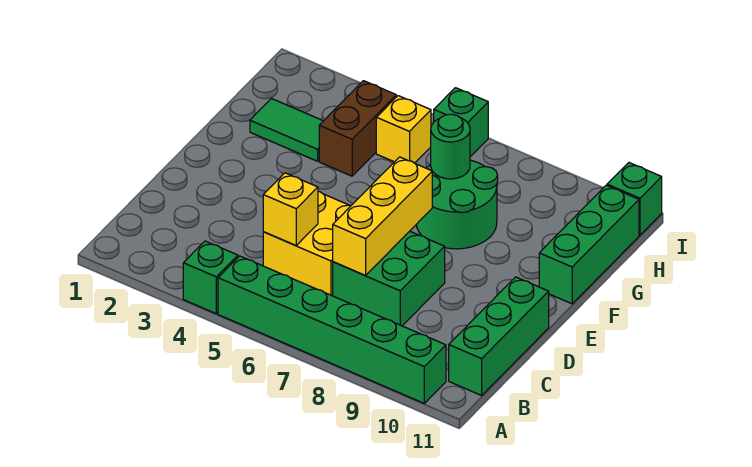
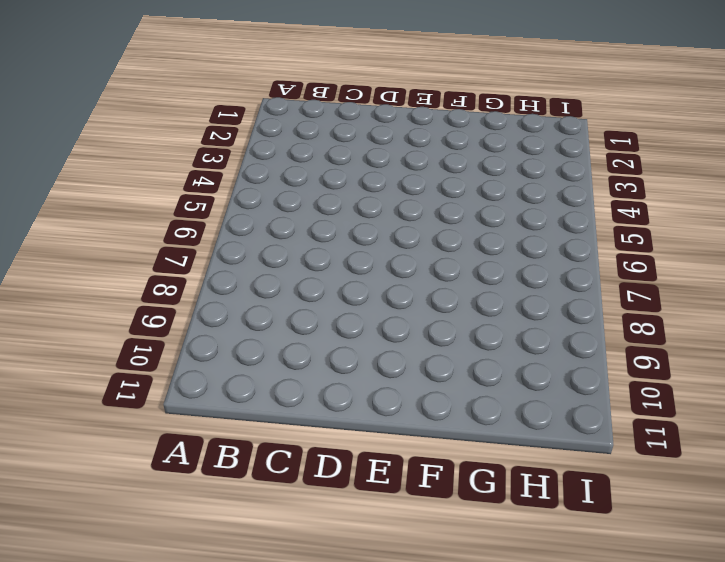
none -> green brick A4 level 1
none -> green brick A5:A10 level 1
none -> green brick B11:D11 level 1

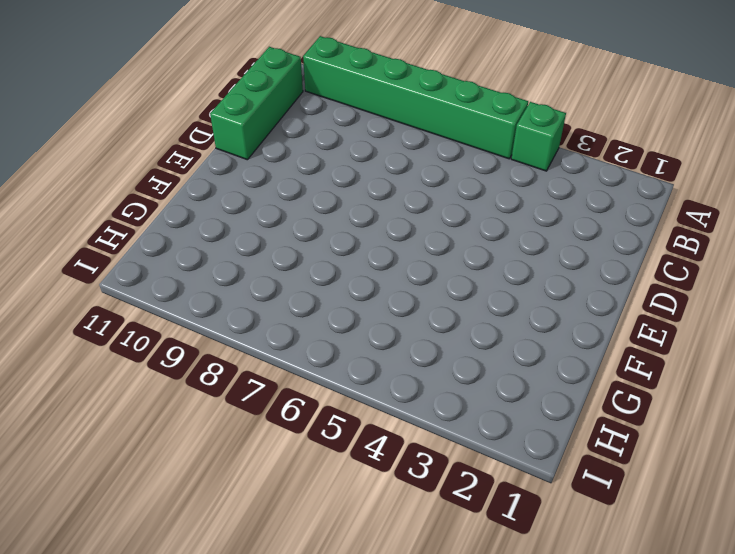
none -> yellow brick C5:D6 level 1
none -> green brick C7:D8 level 1
none -> green round brick F7:G8 level 1

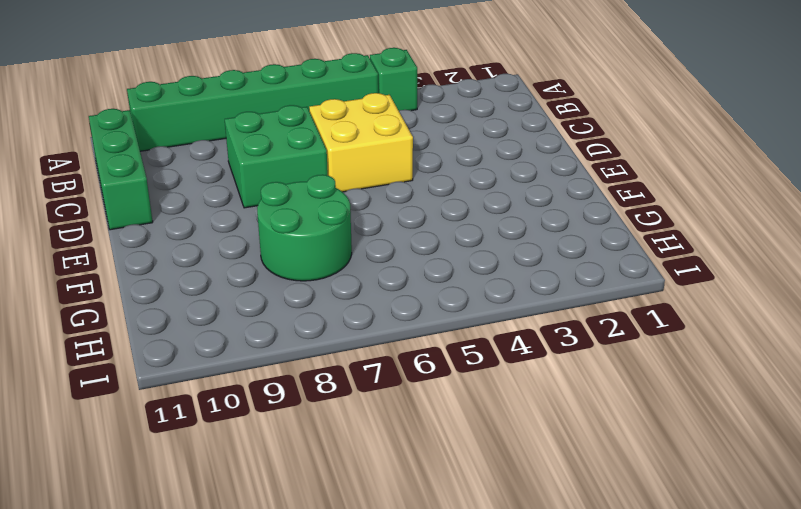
none -> green brick F11:H11 level 1
none -> green tile G2:G3 level 1
none -> brown brick G4:H4 level 1

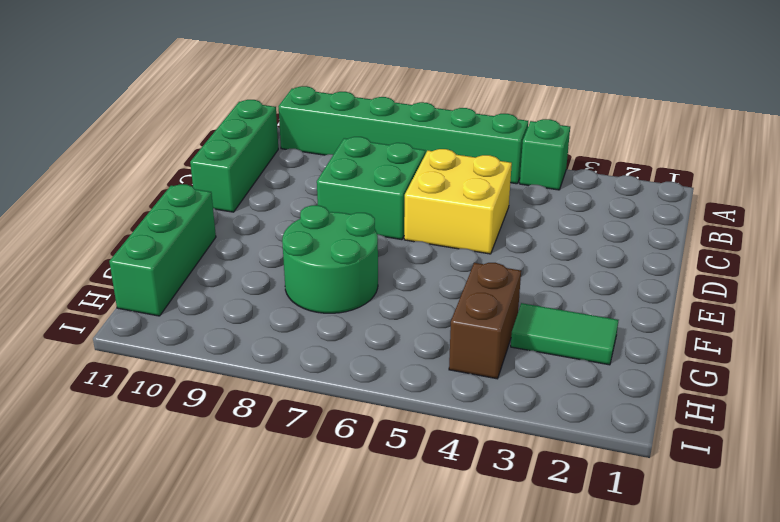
none -> yellow brick H5 level 1
none -> green brick I6 level 1
none -> green brick I11 level 1

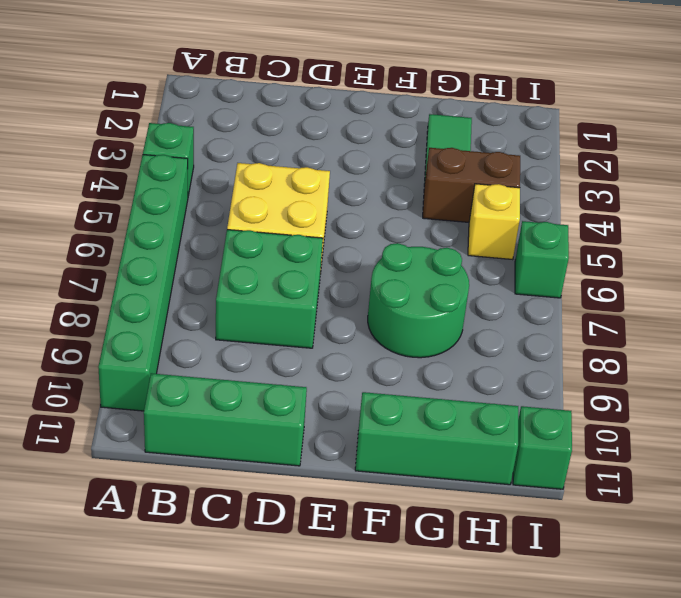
none -> yellow brick C5 level 2
none -> yellow brick C7:E7 level 2
none -> green round brick G7 level 2

